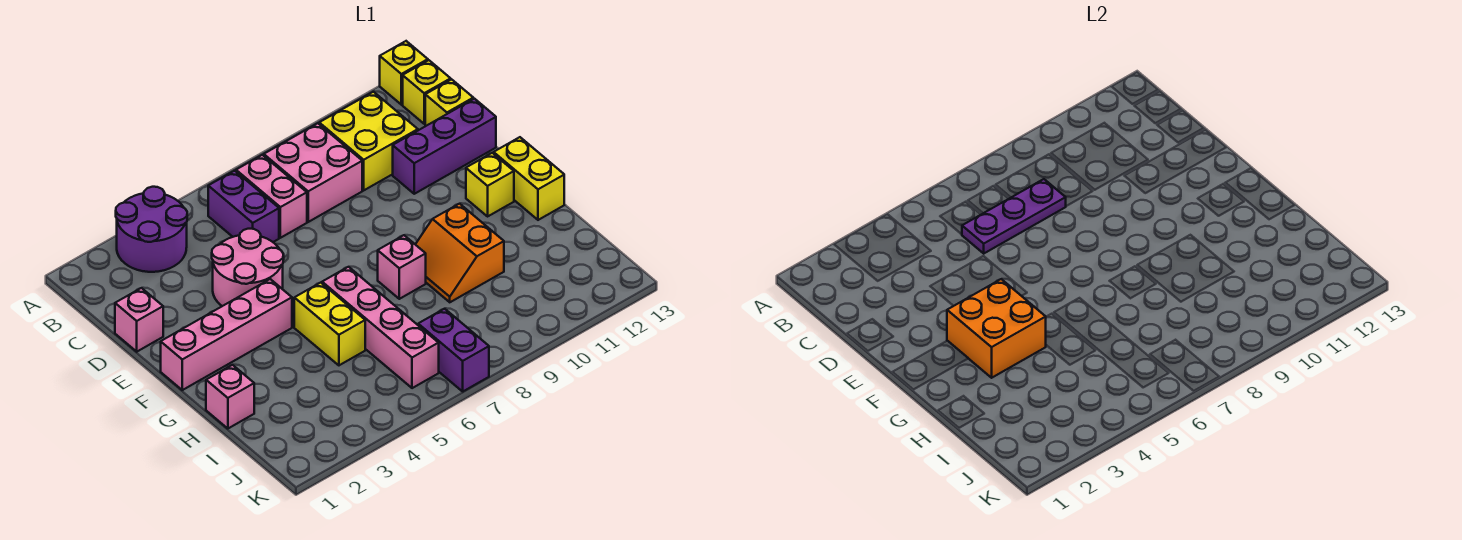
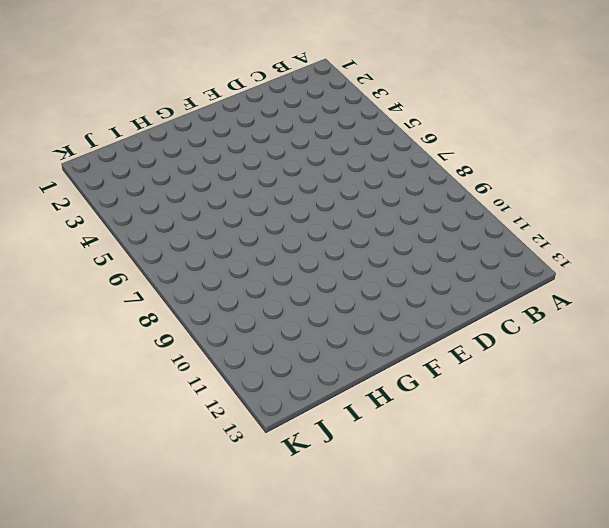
none -> purple round brick A3:B4 level 1
none -> yellow brick A13 level 1
none -> purple brick B6:C6 level 1

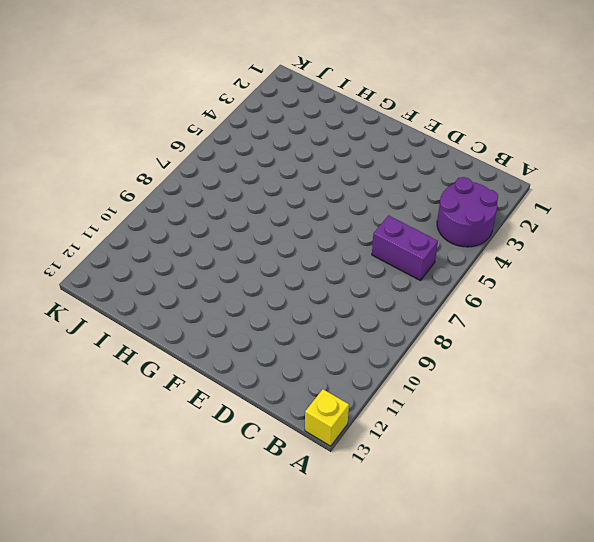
none -> pink brick B7:C7 level 1
none -> pink brick B8:C9 level 1
none -> yellow brick B10:C11 level 1

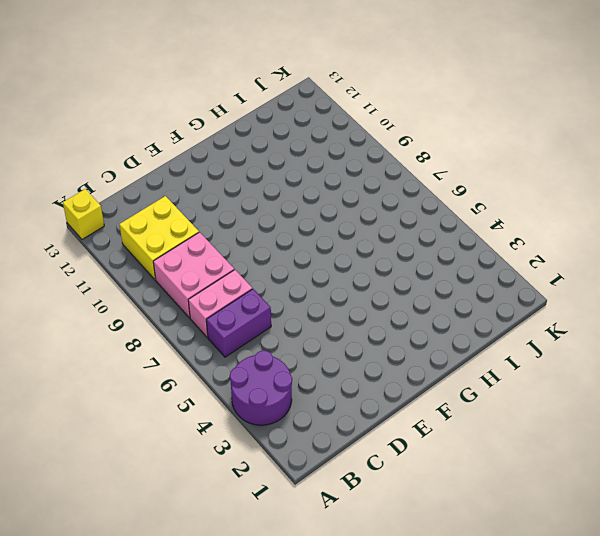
none -> yellow brick B13 level 1
none -> yellow brick C13 level 1
none -> pink brick D1 level 1

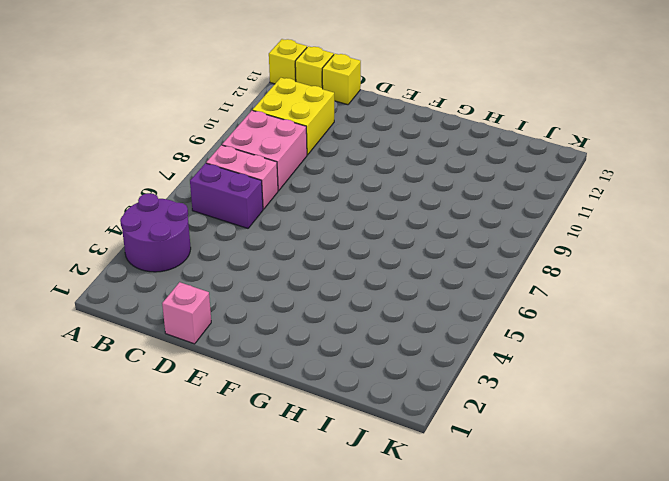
none -> pink round brick D4:E5 level 1
none -> purple brick D11:D13 level 1
none -> pink brick F1:F4 level 1

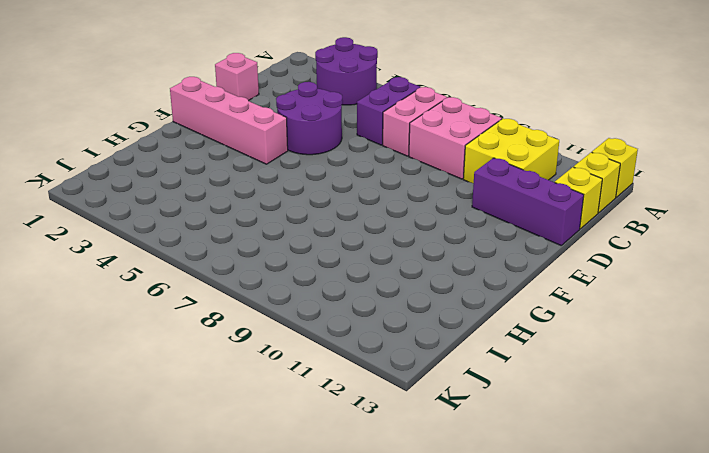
purple round brick D4:E5 level 1 -> pink round brick D4:E5 level 1
none -> yellow brick F12 level 1
none -> yellow brick F13:G13 level 1
none -> yellow brick G5:H5 level 1

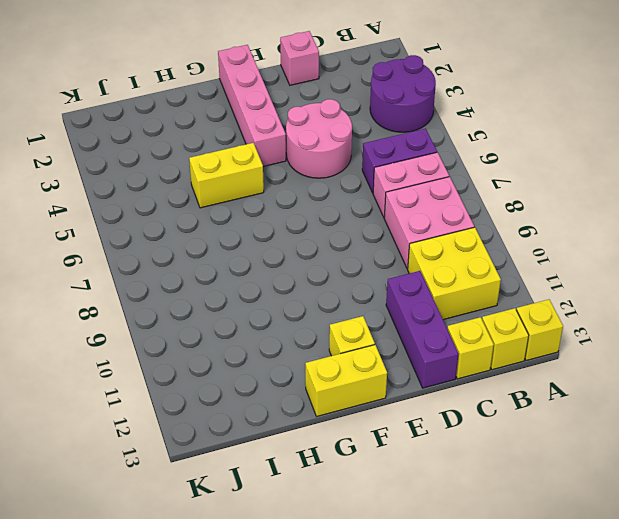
none -> pink brick G6:J6 level 1
none -> pink brick G8 level 1
none -> orange slope G9:H10 level 1 top 10

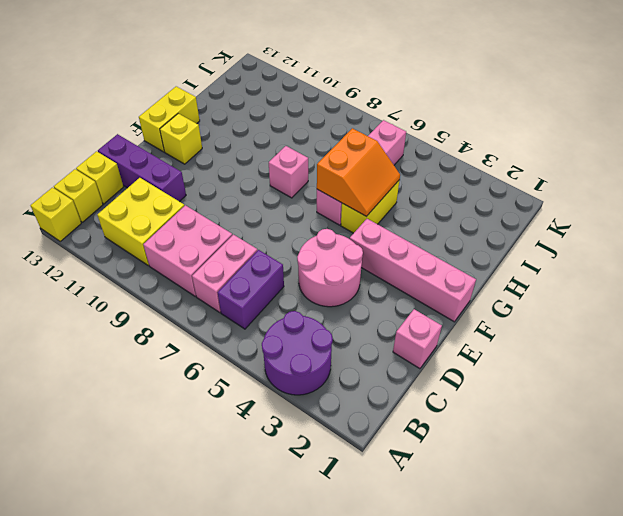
orange slope G5:H6 level 2 top 6 -> orange slope G9:H10 level 1 top 10
none -> pink brick H1 level 1
none -> purple brick J7:K7 level 1
none -> purple plate C6:C8 level 2

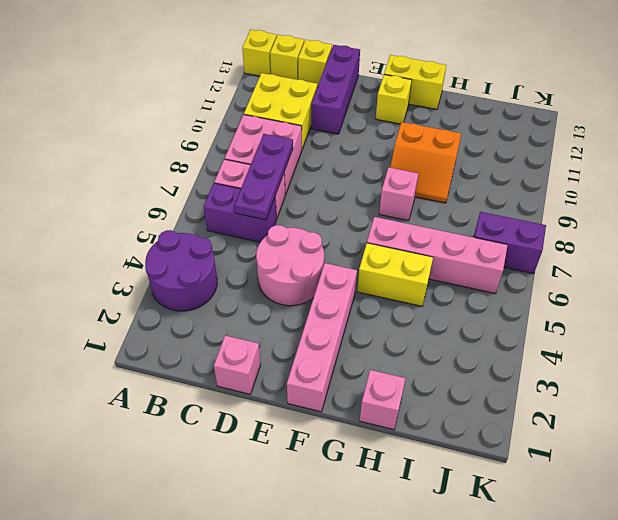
none -> orange brick F3:G4 level 2

